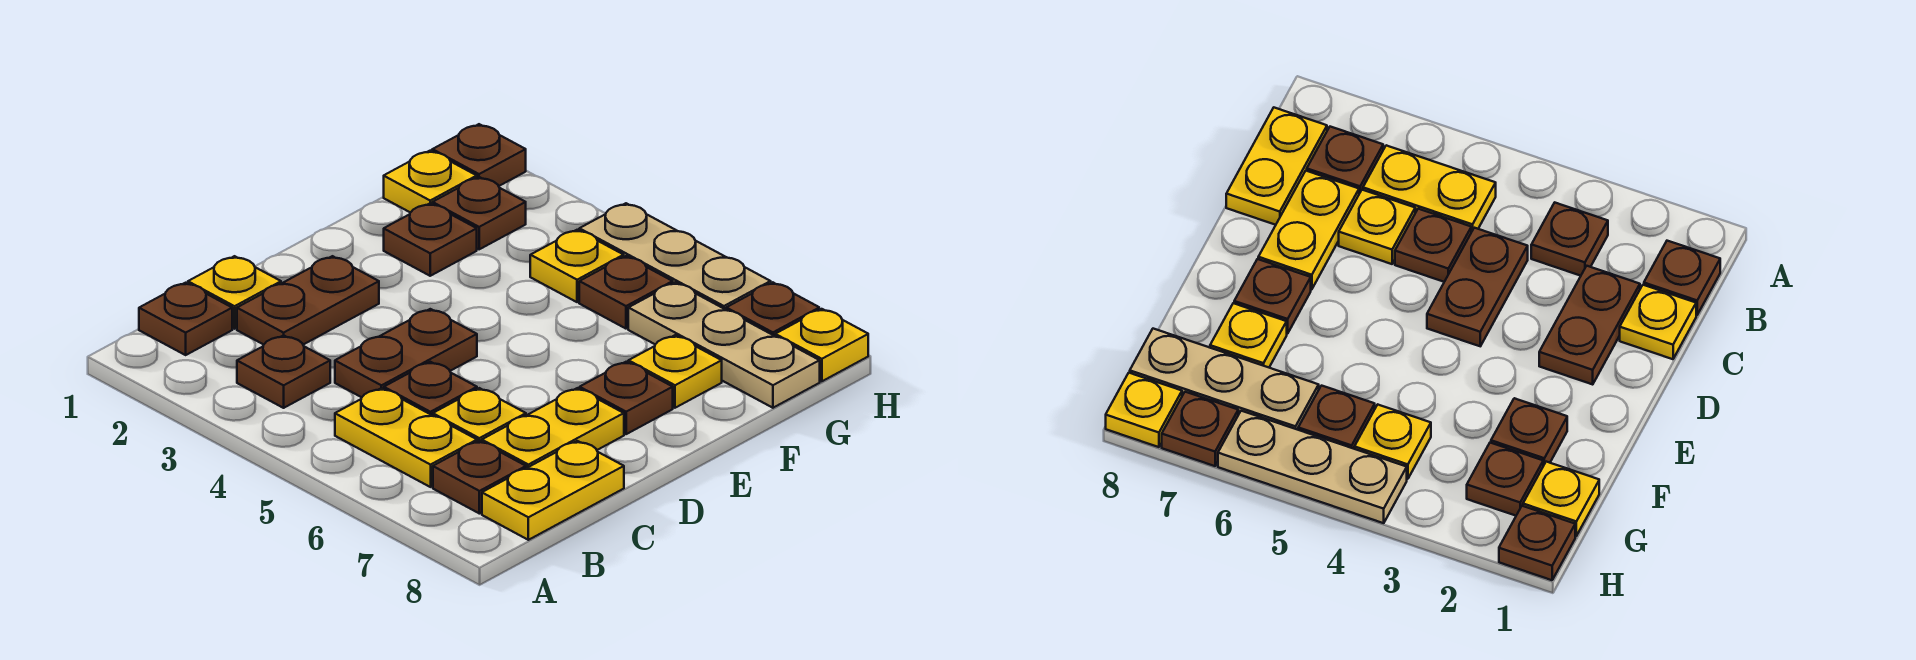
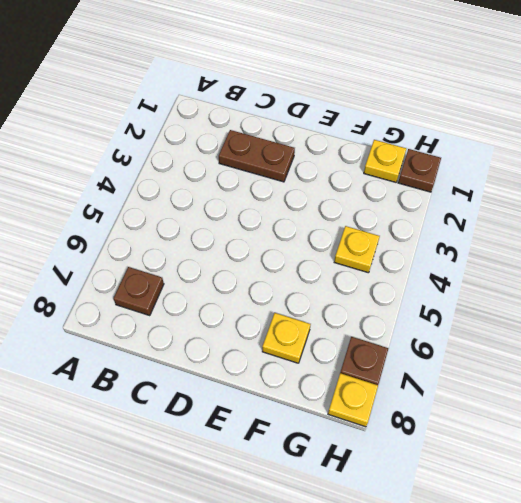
none -> brown plate B1 level 1
none -> brown plate B3 level 1
none -> yellow plate B5:B6 level 1

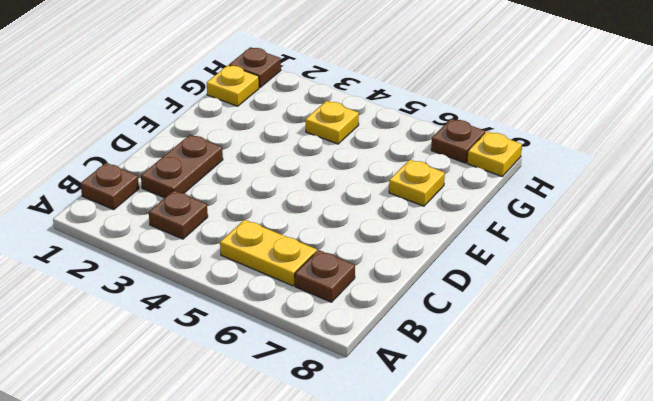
none -> yellow plate B8:C8 level 1
none -> yellow plate C1 level 1
none -> brown plate C4:D4 level 1

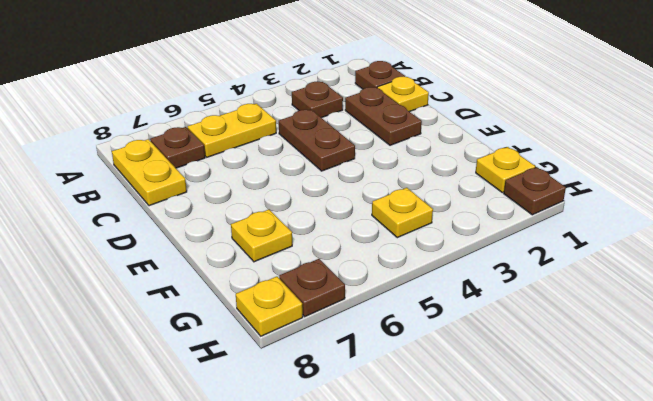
none -> brown plate C5 level 1
none -> yellow plate C6 level 1
none -> yellow plate C7:D7 level 1

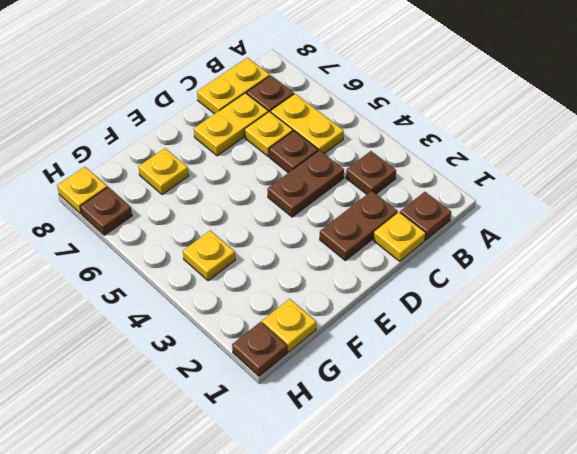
none -> brown plate E7 level 1
none -> brown plate F2 level 1
none -> brown plate G2 level 1

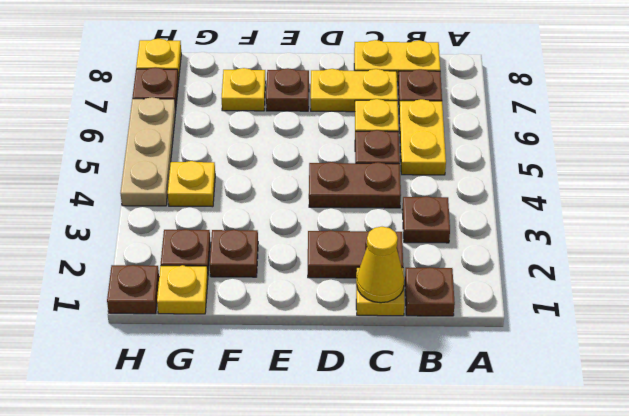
yellow cone C1 level 2 -> none
none -> brown plate G5 level 1
none -> tan plate G6:G8 level 1

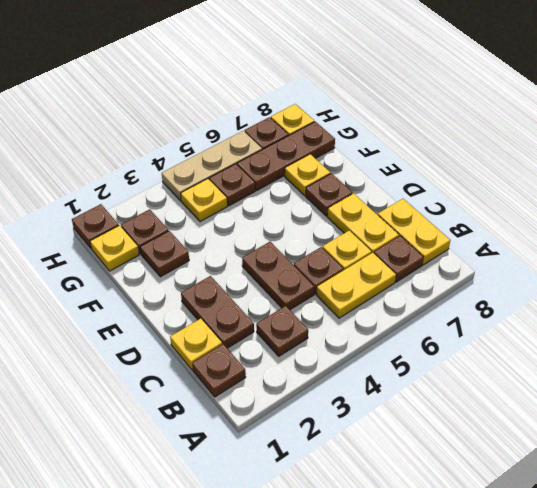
brown plate G6:G8 level 1 -> tan plate G6:G8 level 1

